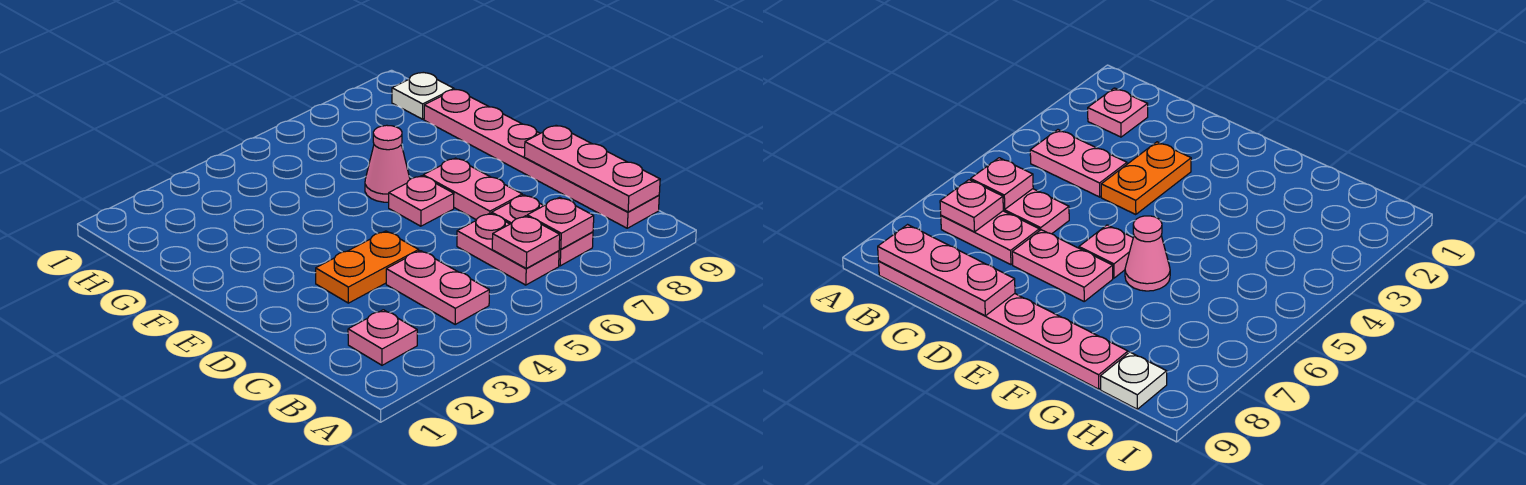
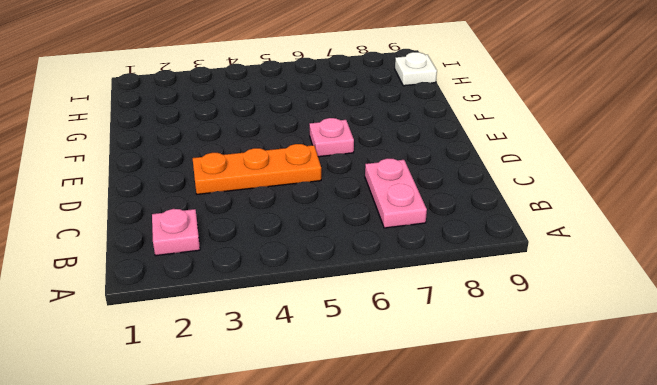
orange plate D3:D5 level 1 -> orange plate D3:D4 level 1
none -> pink plate B4:C4 level 1
none -> pink plate B6:C6 level 1
none -> pink plate B9:G9 level 1

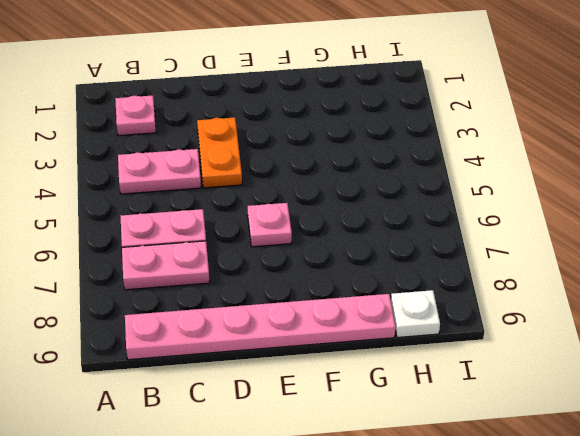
none -> pink plate D7:E7 level 1
none -> pink cone F6 level 1
none -> pink plate B6 level 2

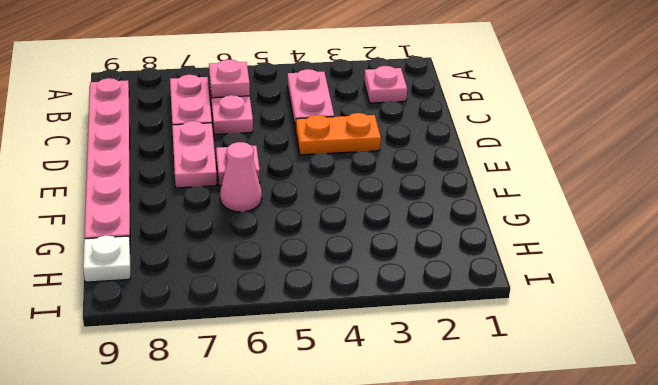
none -> pink plate B7 level 2
none -> pink plate B9:D9 level 2

